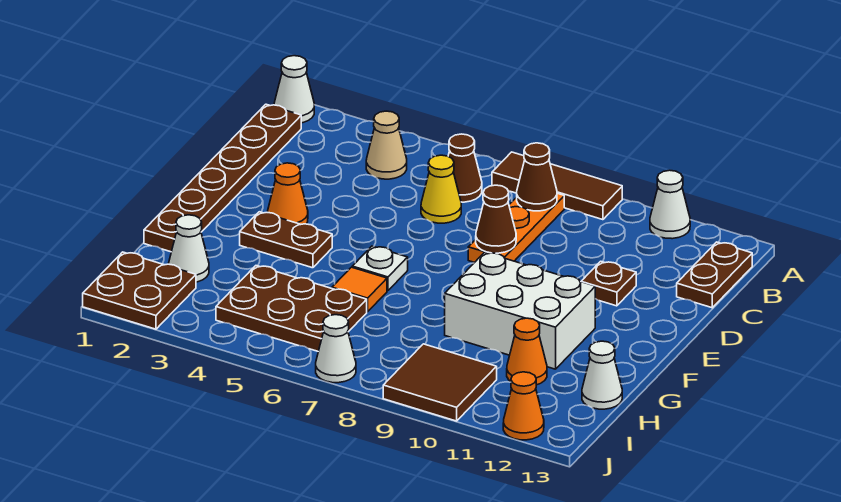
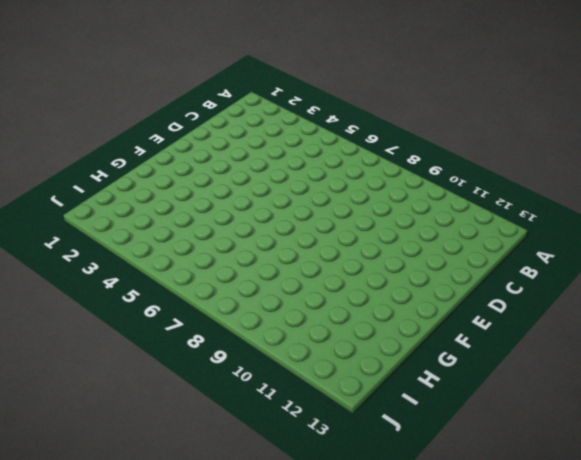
none -> white cone A1 level 1
none -> brown tile A7:A9 level 1
none -> white cone A11 level 1

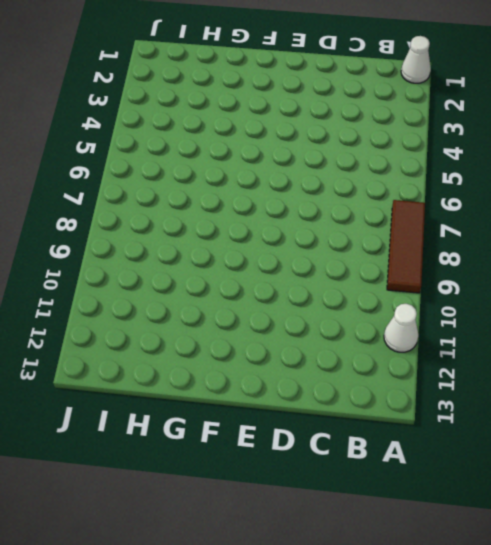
none -> brown plate B1:G1 level 1
none -> tan cone B4 level 1
none -> brown cone B6 level 1

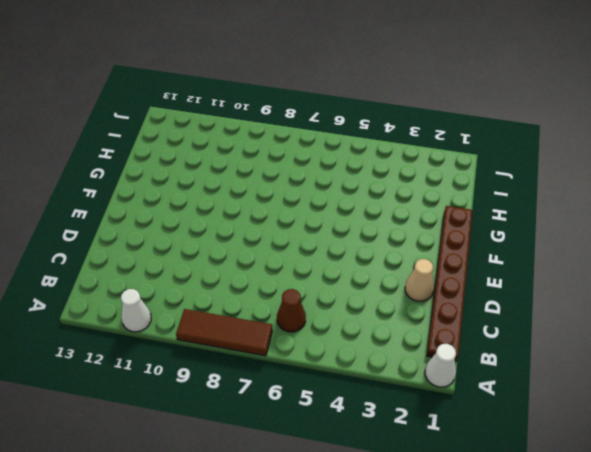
tan cone D2 level 1 -> tan cone B4 level 1
none -> orange plate B8:D8 level 1
none -> brown plate B13:C13 level 1
none -> yellow cone C6 level 1

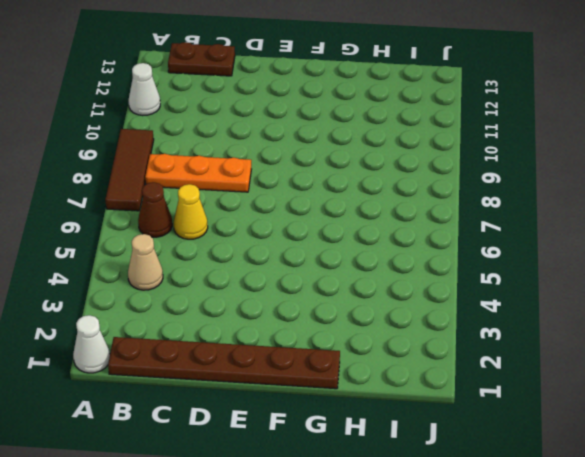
none -> brown plate D11 level 1
none -> orange cone E3 level 1
none -> brown plate F3:F4 level 1

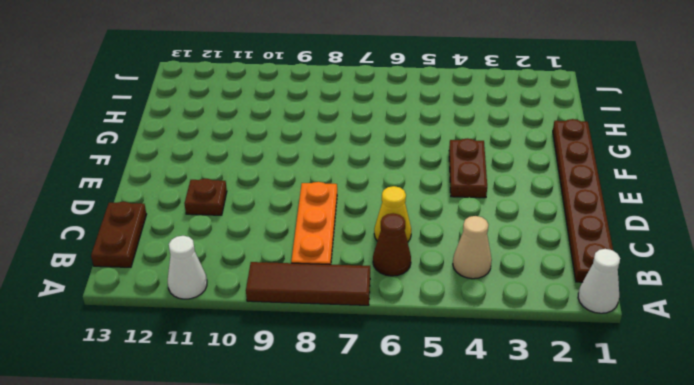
brown plate E4:F4 level 1 -> brown plate F3:F4 level 1
none -> orange cone E3 level 1
none -> white plate F6 level 1
none -> white brick F9:G11 level 1

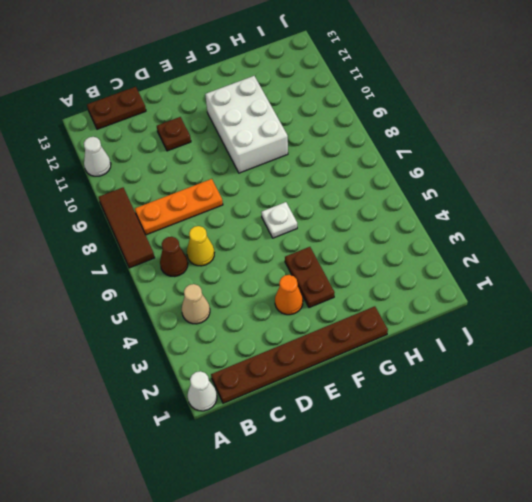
none -> orange tile G6 level 1
none -> white cone H2 level 1
none -> brown plate H4:I6 level 1

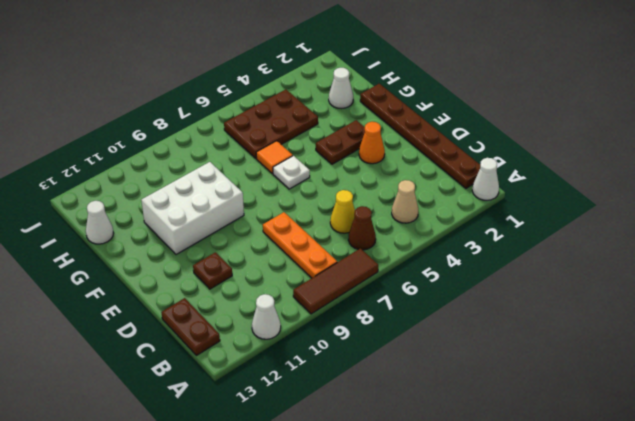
none -> orange cone H11 level 1
none -> brown plate I1:J2 level 1
none -> brown tile I9:J10 level 1

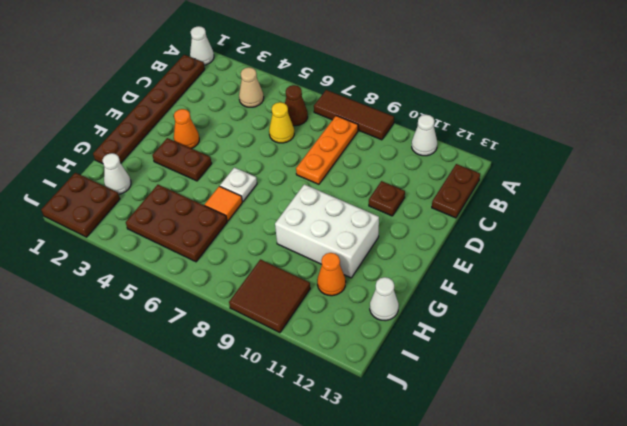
none -> white cone J7 level 1
none -> orange cone J12 level 1
none -> brown cone B8 level 2

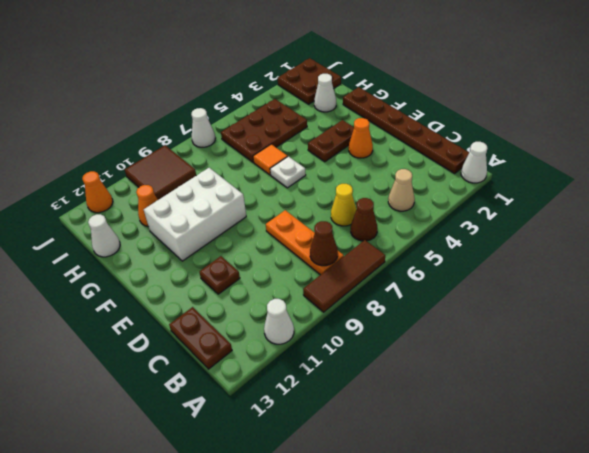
none -> brown cone D8 level 2

